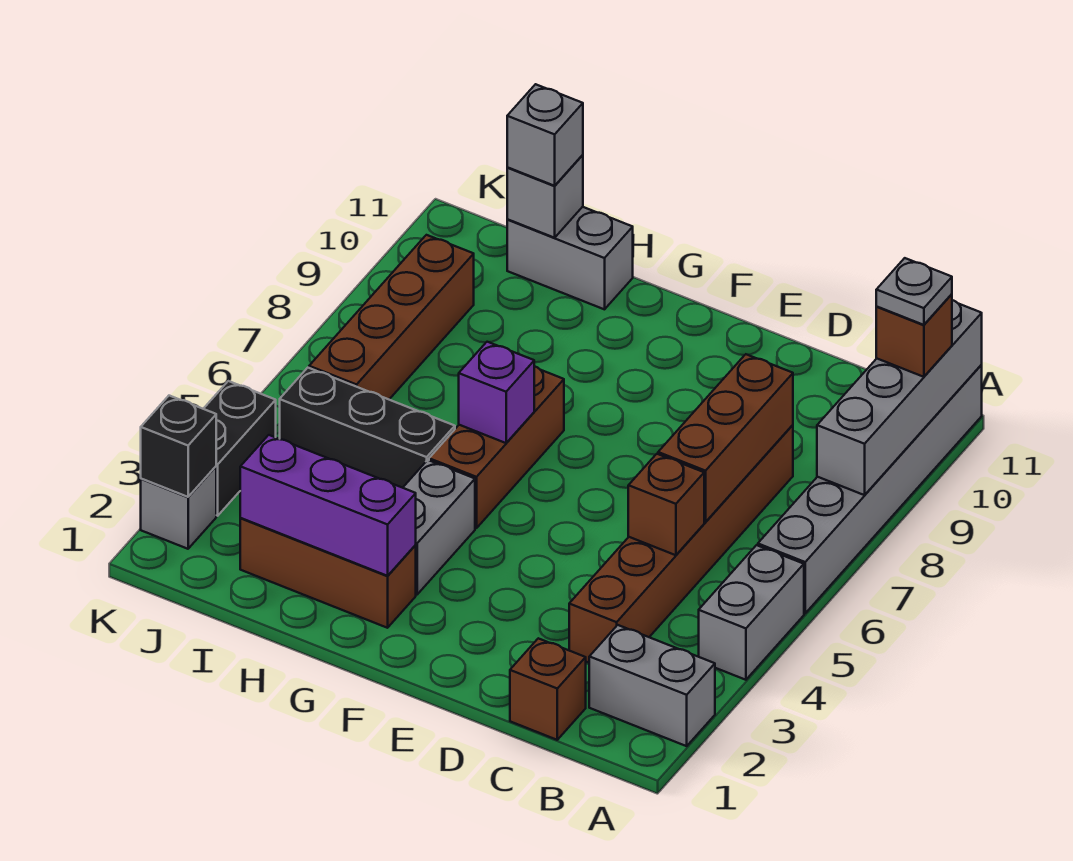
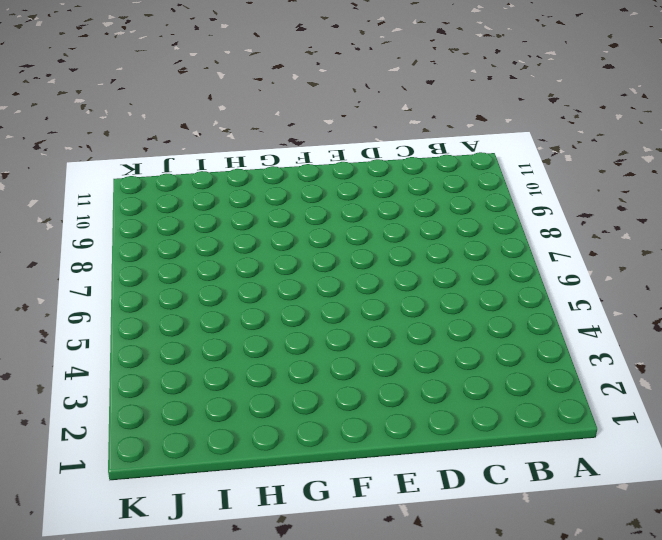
none -> grey brick A2:B2 level 1
none -> grey brick A4:A5 level 1
none -> grey brick A6:A11 level 1

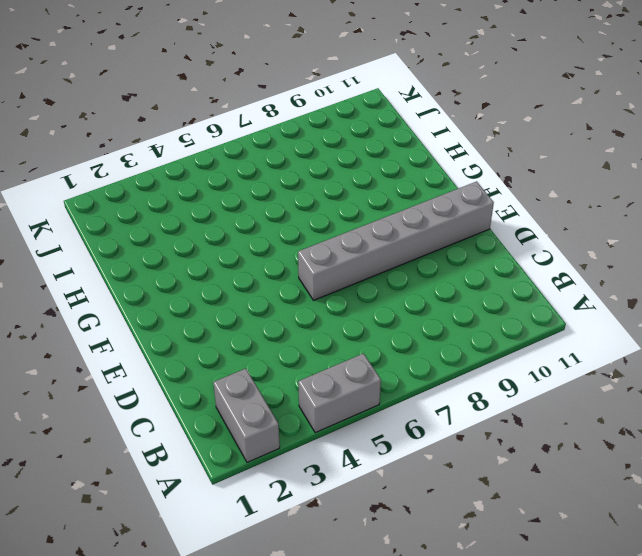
grey brick E6:E11 level 1 -> grey brick A6:A11 level 1
none -> brown brick C1 level 1
none -> brown brick C3:C8 level 1
none -> brown brick G2:I2 level 1

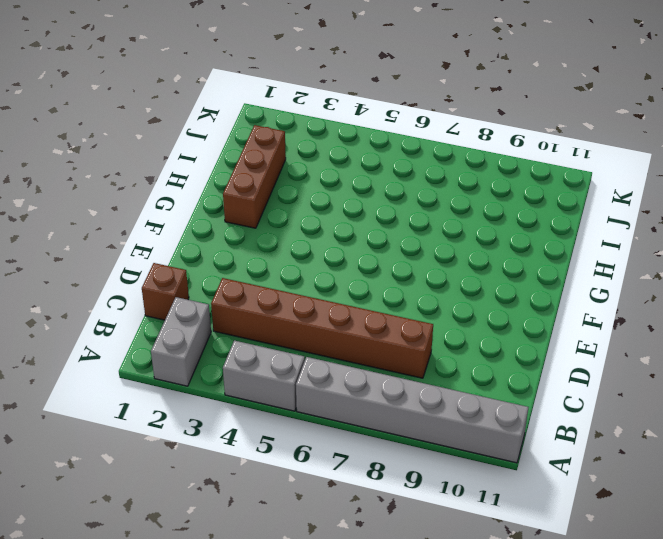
none -> grey brick G3:G4 level 1
none -> brown brick G5:G7 level 1
none -> black brick H5:J5 level 1

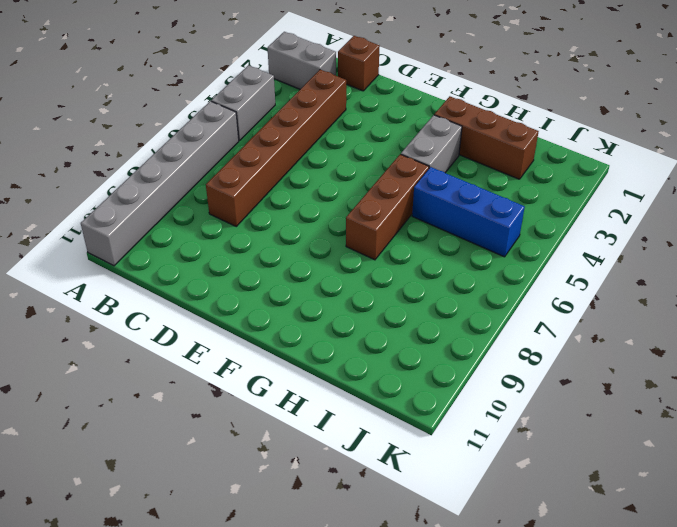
blue brick H5:J5 level 1 -> black brick H5:J5 level 1
none -> grey brick H11:I11 level 1
none -> brown brick J6:J9 level 1
none -> grey brick K2 level 1

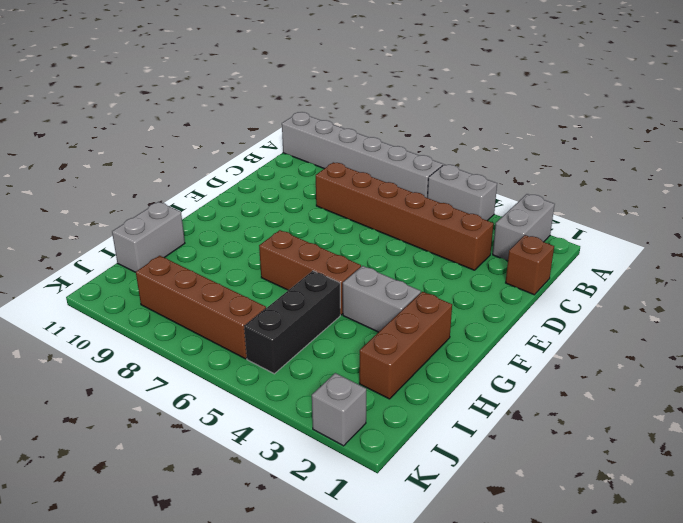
none -> black brick K3:K4 level 1
none -> grey brick A8:A11 level 2
none -> brown brick C5 level 2

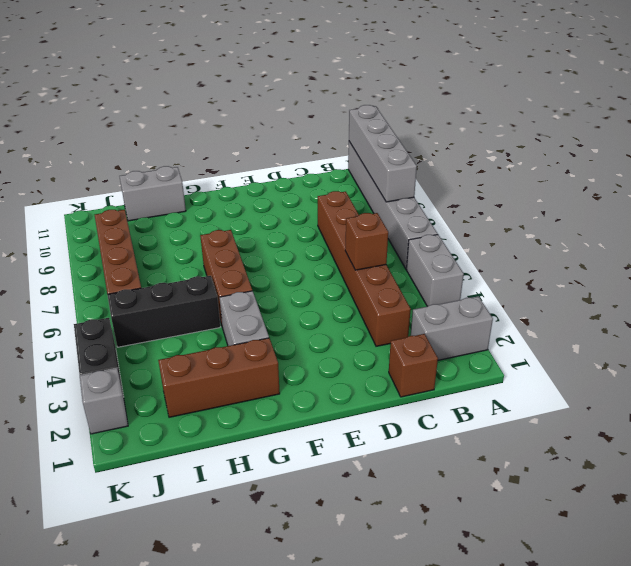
none -> brown brick C6:C8 level 2
none -> purple brick G2:I2 level 2
none -> purple brick G6 level 2

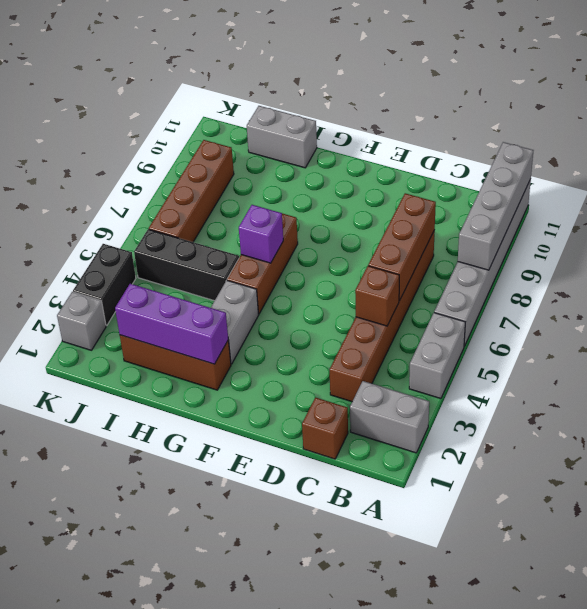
none -> grey brick I11 level 2
none -> black brick K2 level 2
none -> brown brick A10 level 3

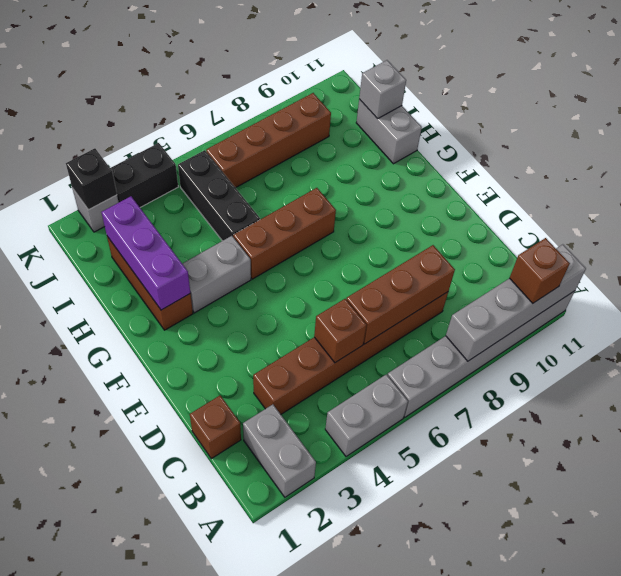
none -> purple brick G6 level 2
none -> grey brick I11 level 3
none -> grey plate A10 level 4

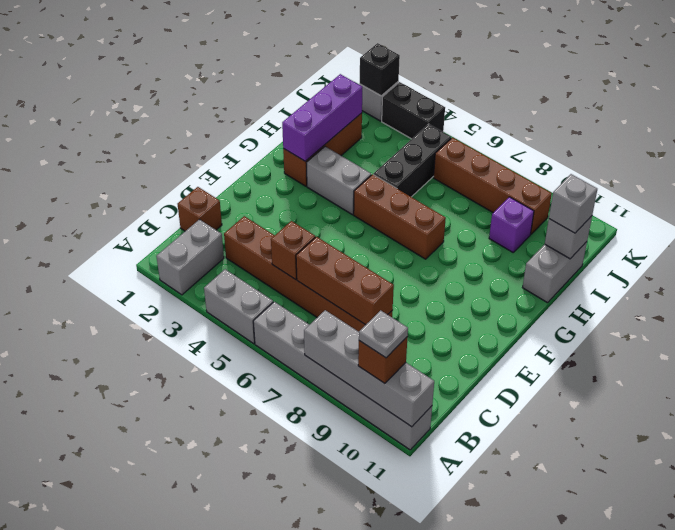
purple brick I9 level 1 -> purple brick G6 level 2

